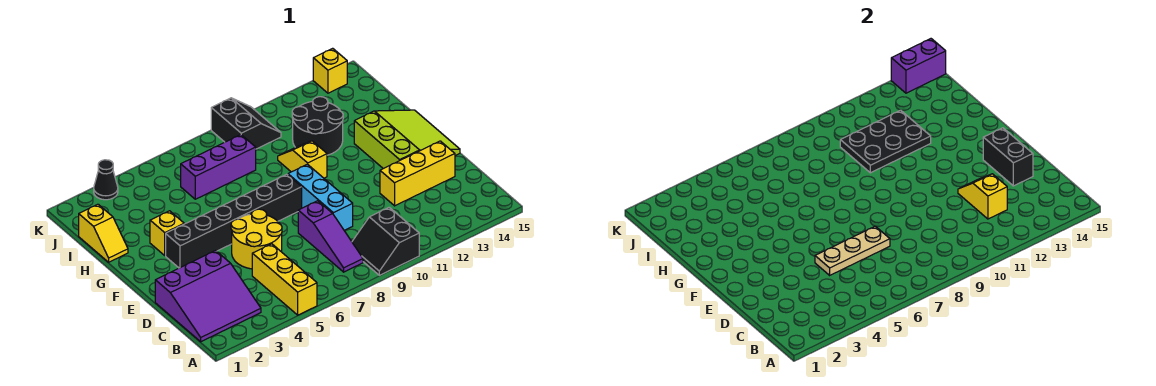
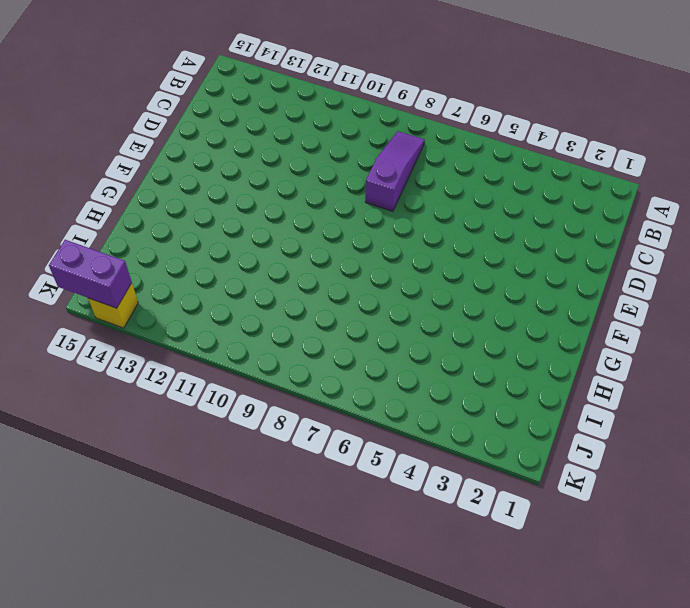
none -> yellow brick A5:C5 level 1
none -> black slope A9:B10 level 1 top 10
none -> purple slope B1:D3 level 1 top D

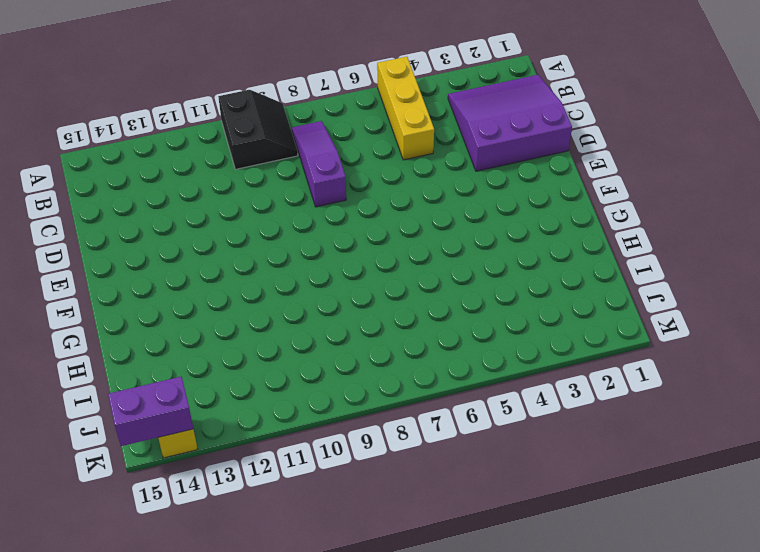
none -> yellow round brick D5:E6 level 1
none -> cyan brick D9:F9 level 1
none -> yellow brick D12:D14 level 1

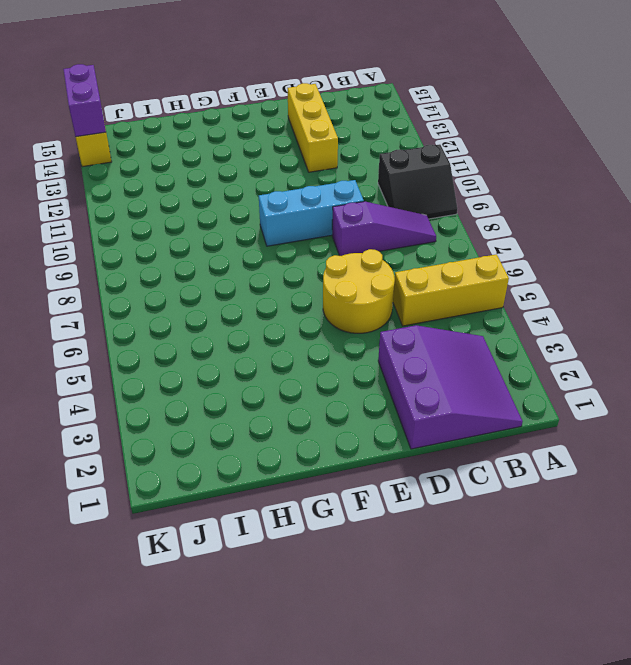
none -> lime slope E13:G15 level 1 top 13
none -> black brick F3:F8 level 1
none -> yellow brick G3 level 1

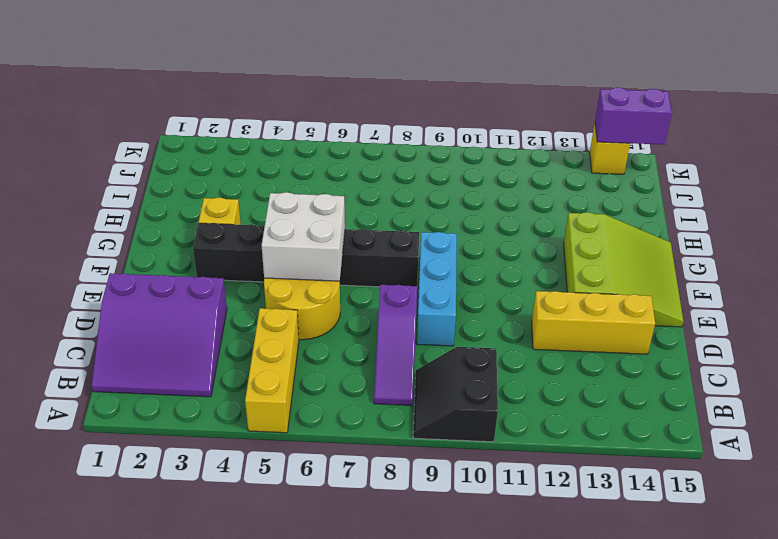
white brick E5:F6 level 2 -> none
none -> yellow slope G10:H10 level 1 top G
none -> yellow slope H1:I1 level 1 top I
none -> black round brick H11:I12 level 1

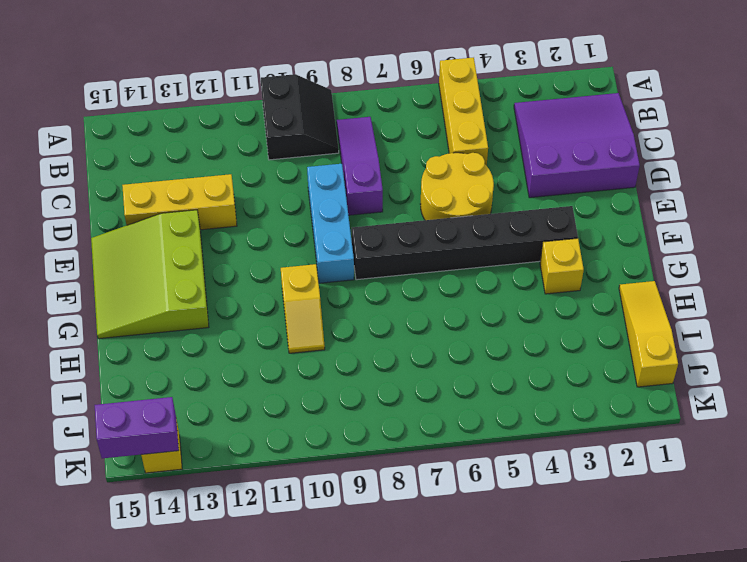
yellow slope H1:J1 level 1 top J -> yellow slope H1:I1 level 1 top I
none -> black round brick H11:I12 level 1
none -> purple brick I6:I8 level 1
none -> black slope J9:K10 level 1 top 9

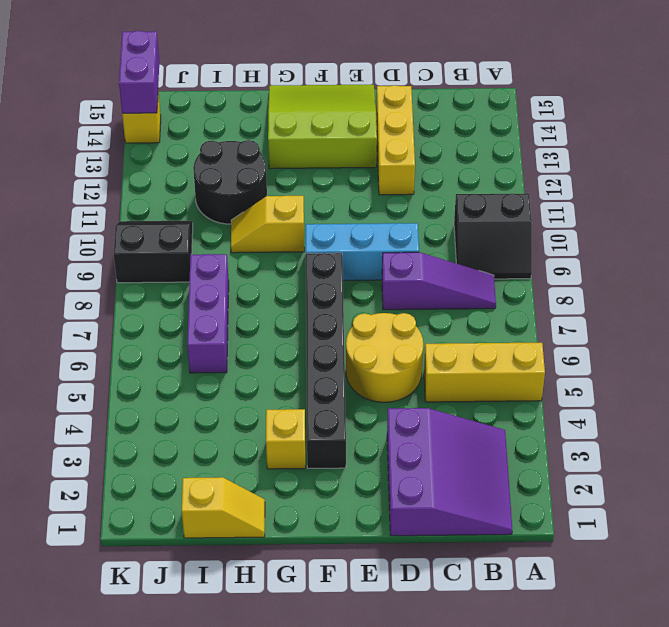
none -> black cone K3 level 1
none -> yellow slope C12:D12 level 2 top C
none -> tan plate D5:D7 level 2

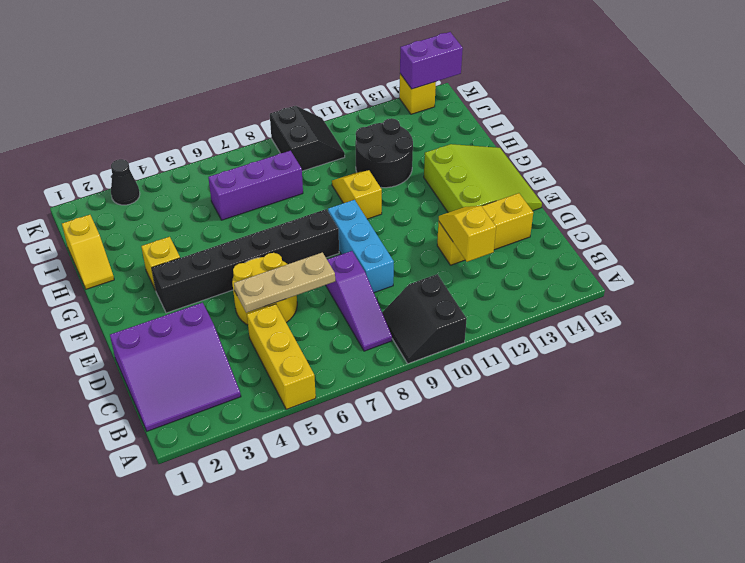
none -> black brick D14:E14 level 2
none -> black plate H10:I12 level 2

